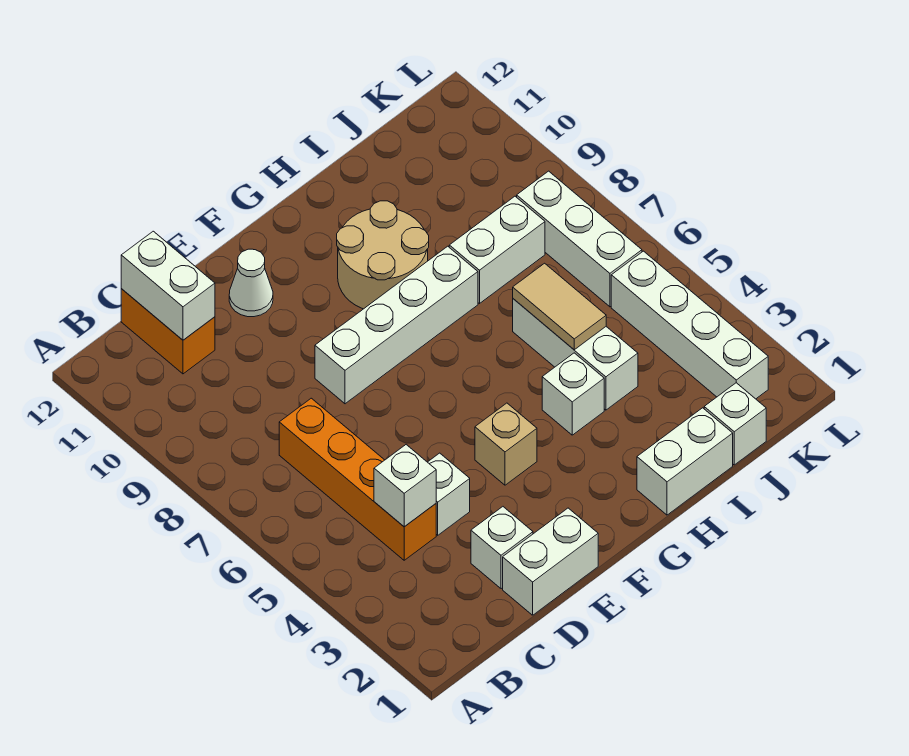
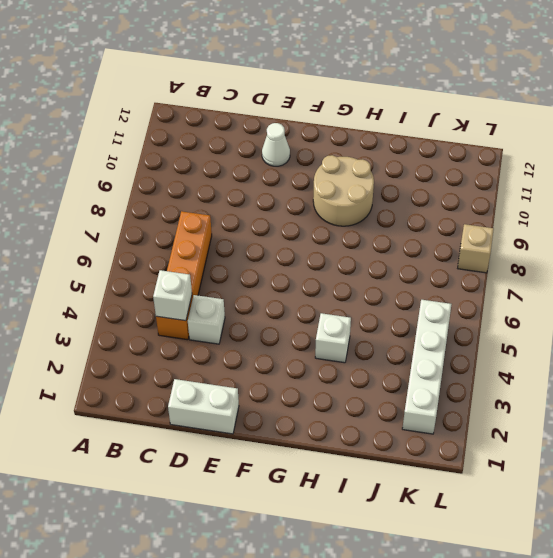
tan brick L8 level 1 -> tan brick F4 level 1
none -> orange brick C11:C12 level 1
none -> white brick D2 level 1
none -> white brick E8:H8 level 1

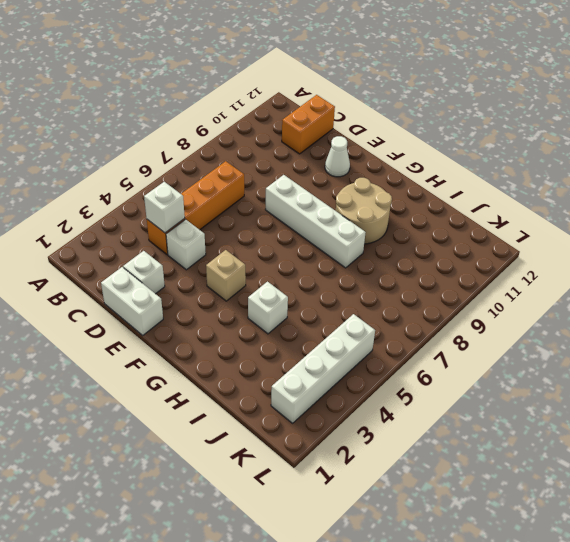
none -> white brick H1:I1 level 1
none -> white brick I4:I6 level 1
none -> white brick I8:J8 level 1

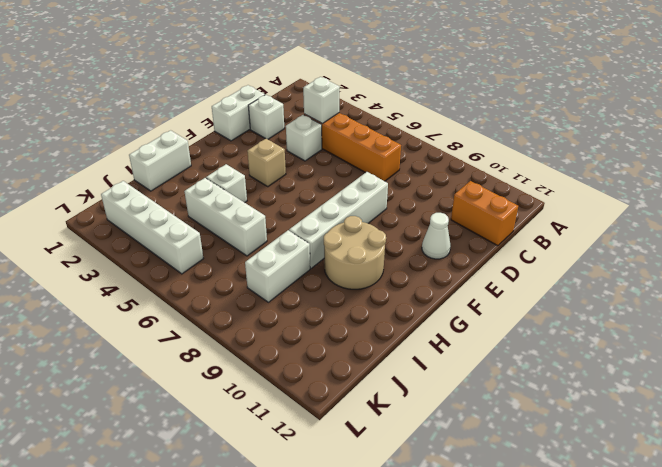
none -> white brick J1 level 1
none -> white brick K6:K8 level 1
none -> white brick C11:C12 level 2

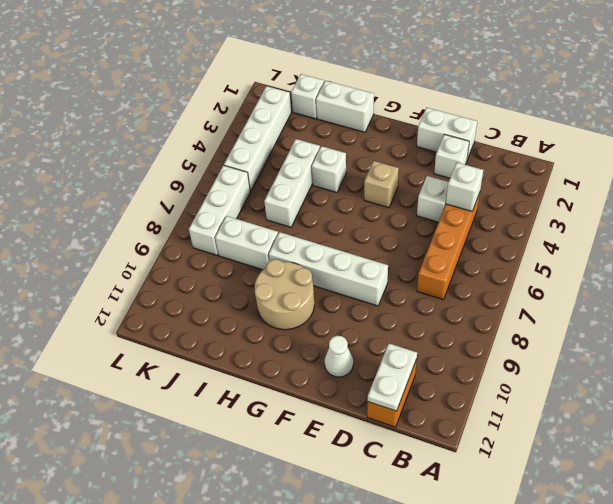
white plate C11:C12 level 2 -> white brick C11:C12 level 2
none -> tan tile I5:I6 level 2

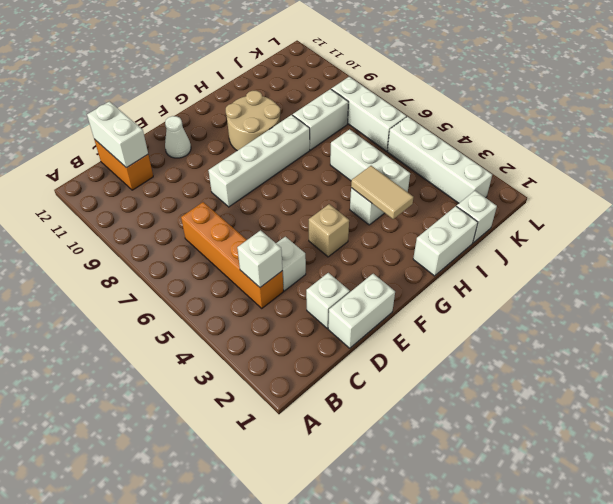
tan tile H3:H4 level 2 -> tan tile I5:I6 level 2

